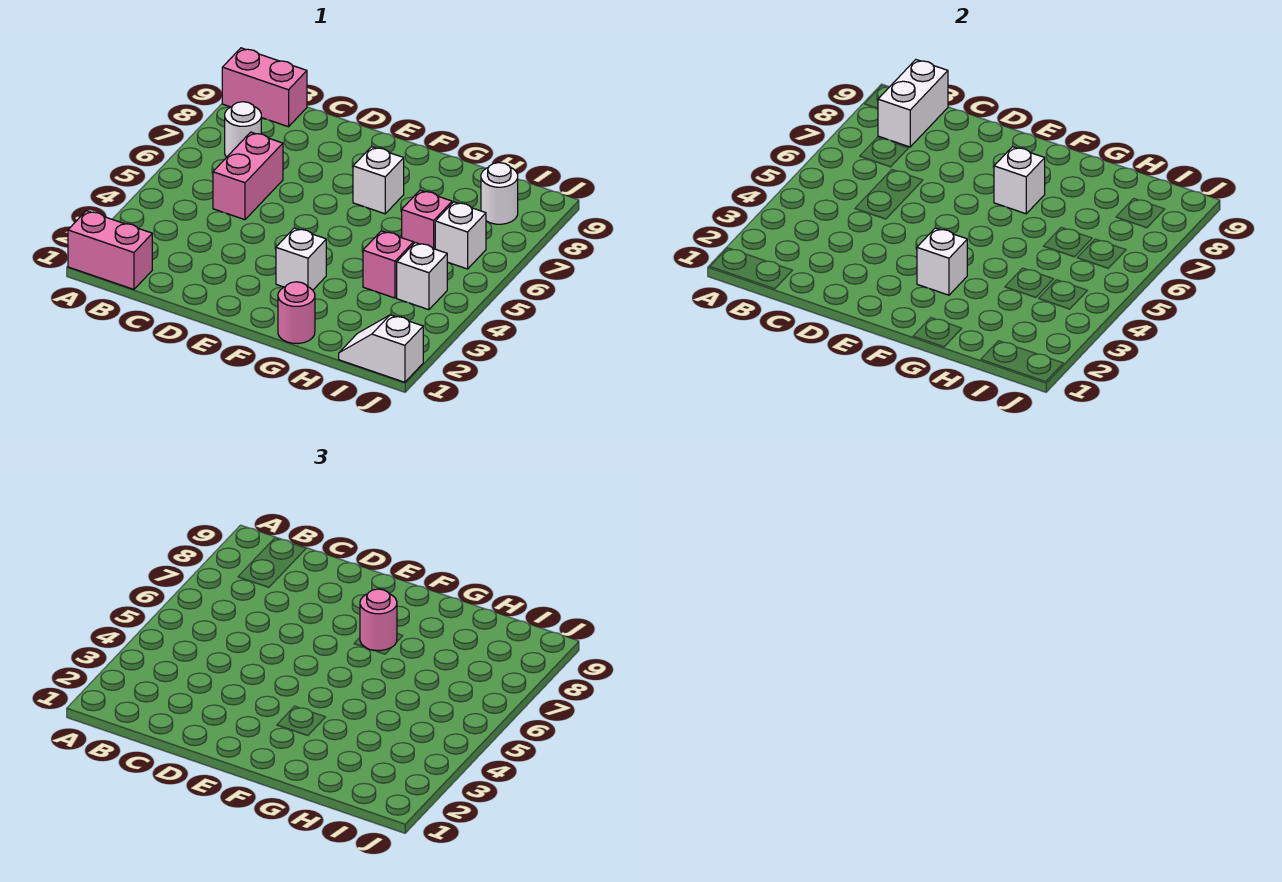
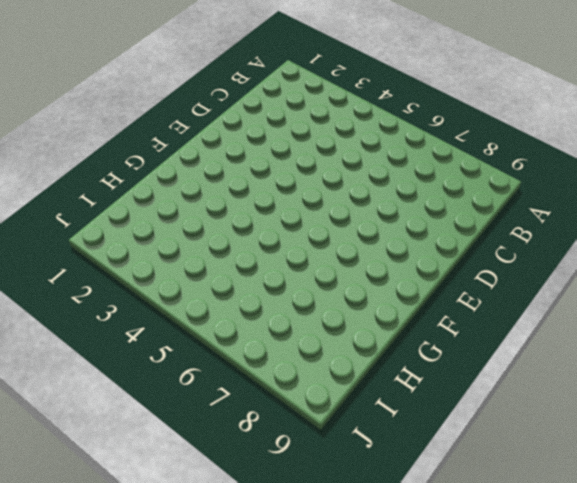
none -> pink brick A1:B1 level 1
none -> pink brick A9:B9 level 1
none -> white round brick B7 level 1

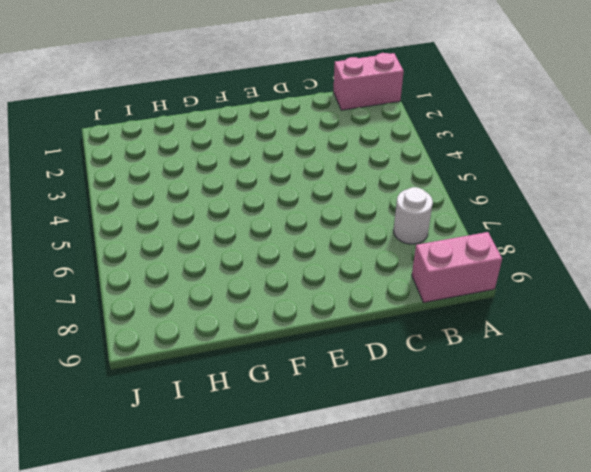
none -> pink brick C5:C6 level 1
none -> white brick F3 level 1
none -> white brick F7 level 1

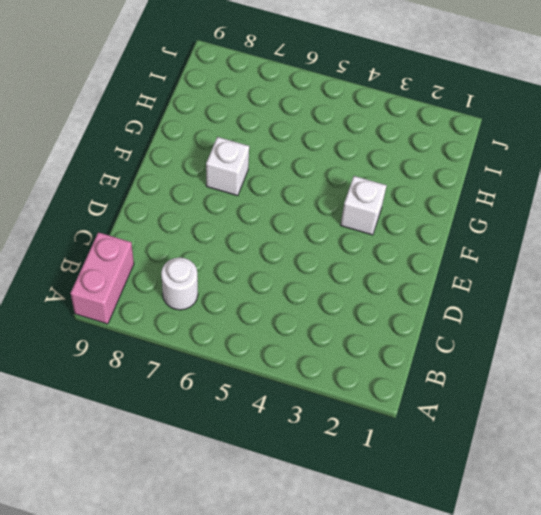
none -> pink brick A1:B1 level 1
none -> pink brick C5:C6 level 1
none -> pink round brick G1 level 1

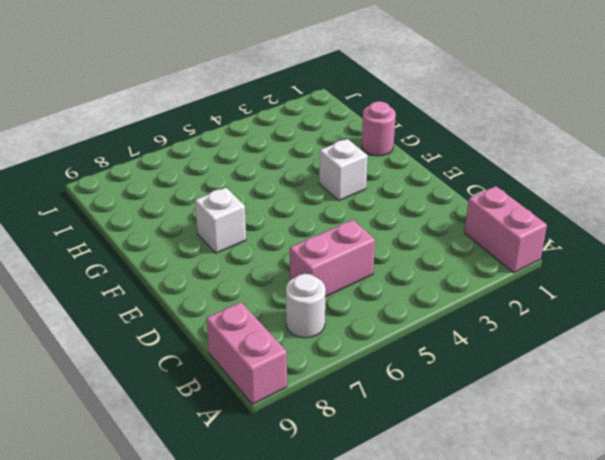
none -> pink brick H4 level 1
none -> pink brick H6 level 1
none -> white slope I1:J1 level 1 top J

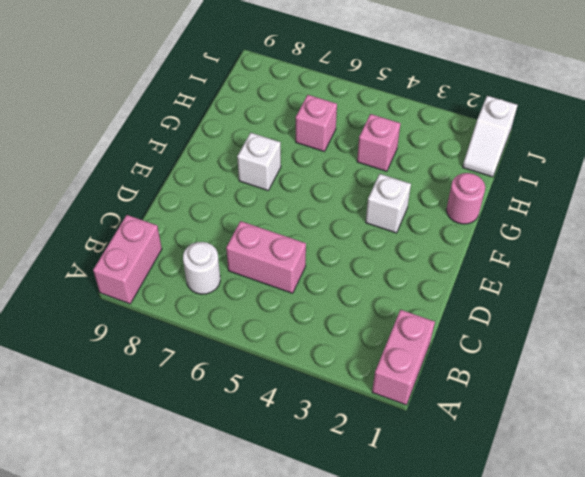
none -> white brick I4 level 1
none -> white brick I6 level 1
none -> white round brick I8 level 1

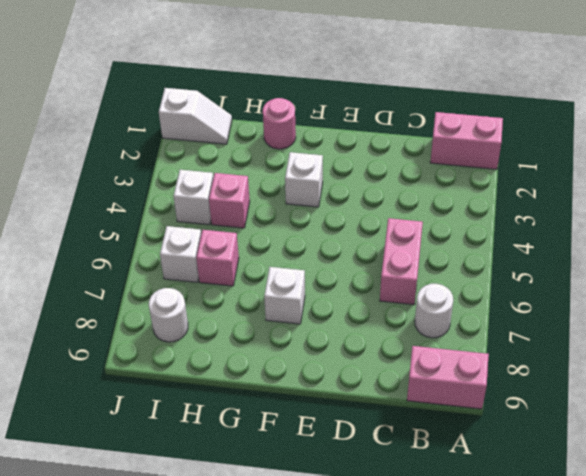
none -> white brick B8:B9 level 2
none -> white brick F3 level 2
none -> white brick F7 level 2

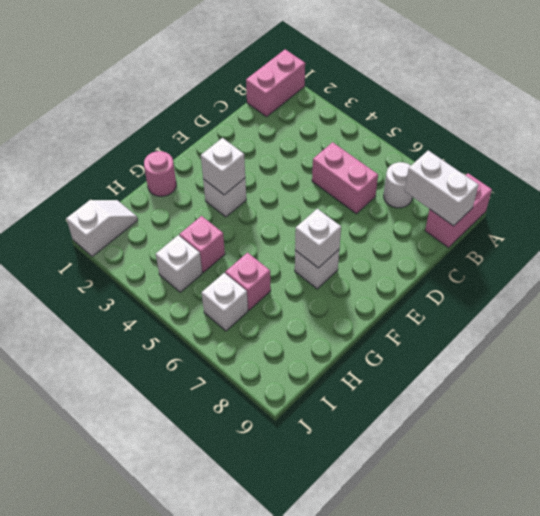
none -> white round brick I8 level 1
none -> pink round brick F7 level 3

